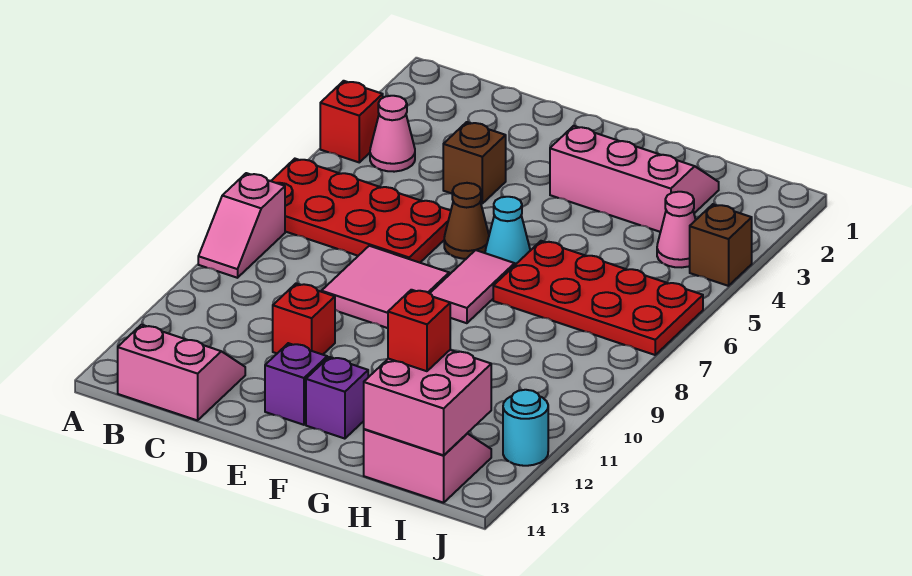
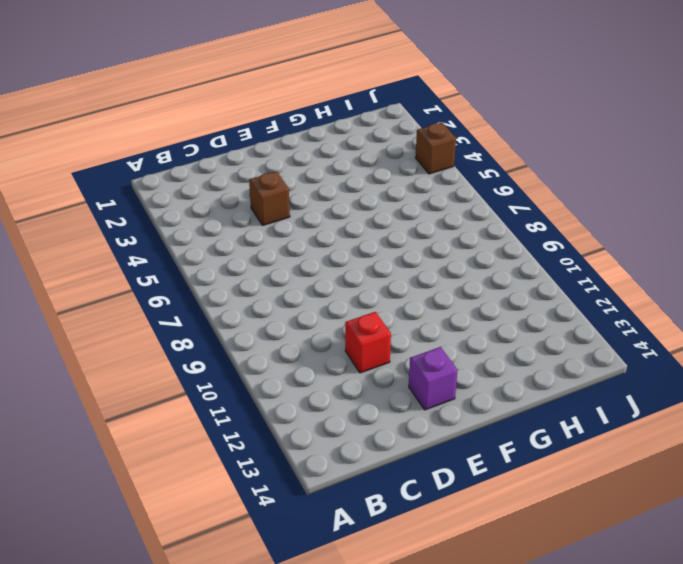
none -> red brick A4 level 1
none -> red plate A6:D7 level 1
none -> pink slope A8:A9 level 1 top 8

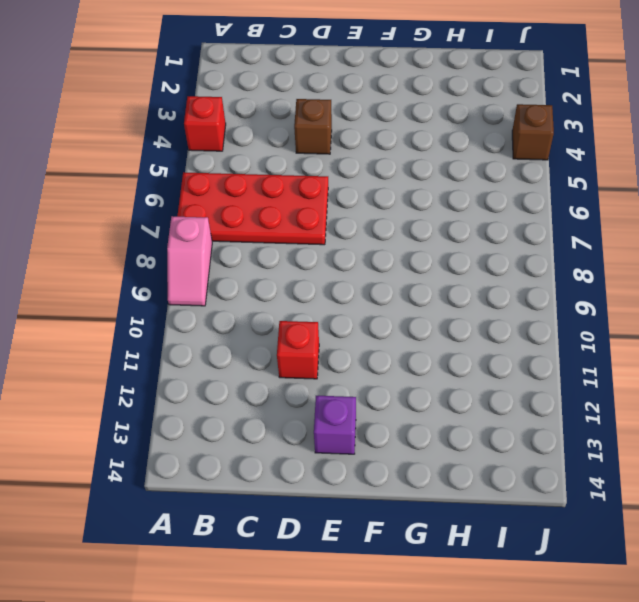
none -> pink cone B4 level 1
none -> pink slope B13:C14 level 1 top 14
none -> pink tile D8:E9 level 1

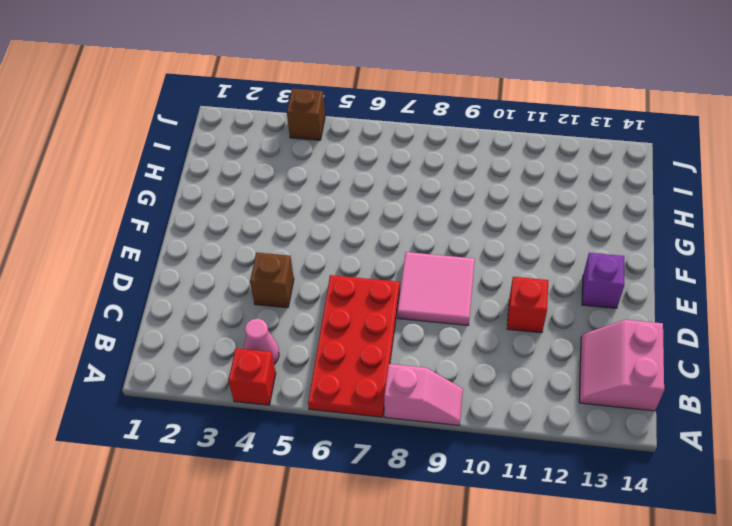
none -> brown cone E6 level 1
none -> pink slope F2:H3 level 1 top 3
none -> cyan cone F6 level 1

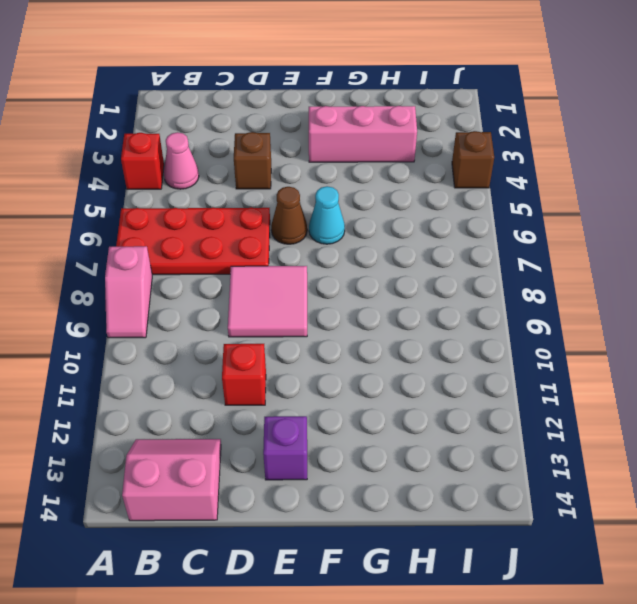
none -> pink tile F7:F8 level 1
none -> purple brick F13 level 1
none -> red plate G6:J7 level 1

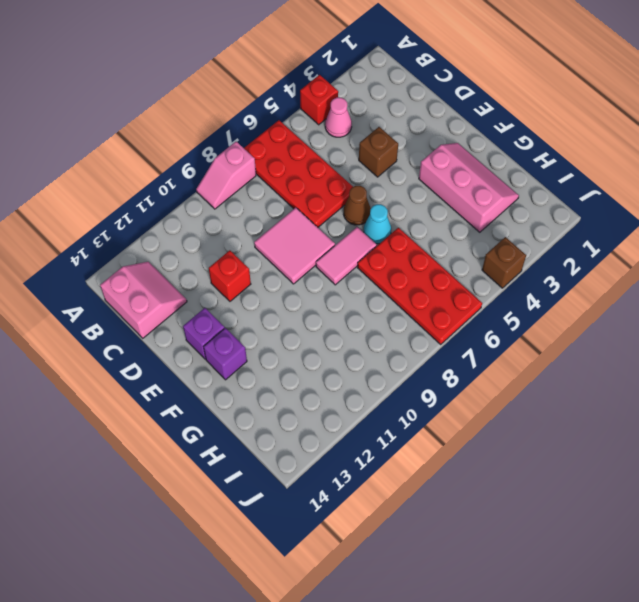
none -> pink slope H13:I14 level 1 top 14
none -> pink cone I4 level 1
none -> cyan round brick J12 level 1

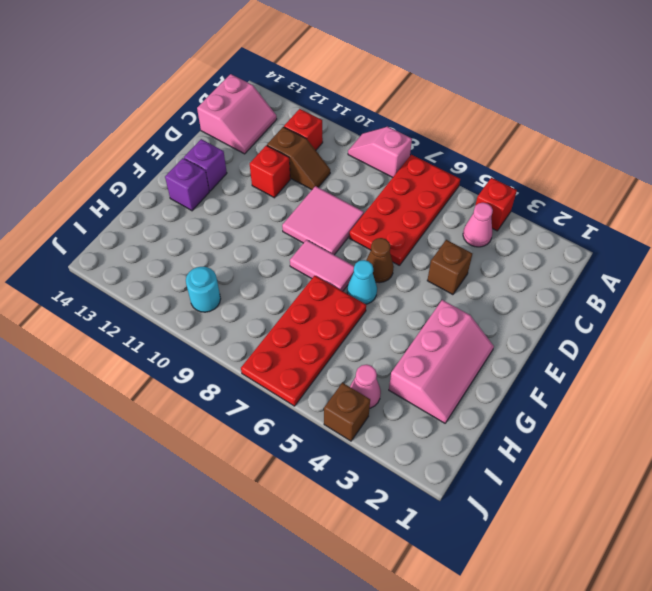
red brick B11 level 1 -> red brick H13 level 3
brown slope C10:C11 level 1 top 11 -> none
cyan round brick I10 level 1 -> cyan round brick J12 level 1
none -> pink slope H13:I14 level 1 top 14
none -> pink brick H13:I14 level 2

